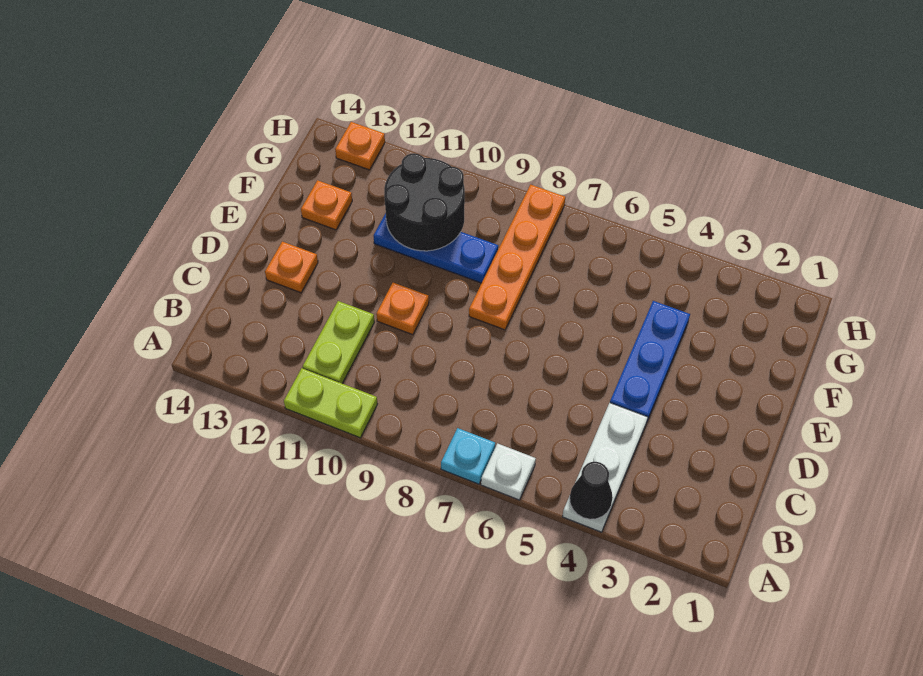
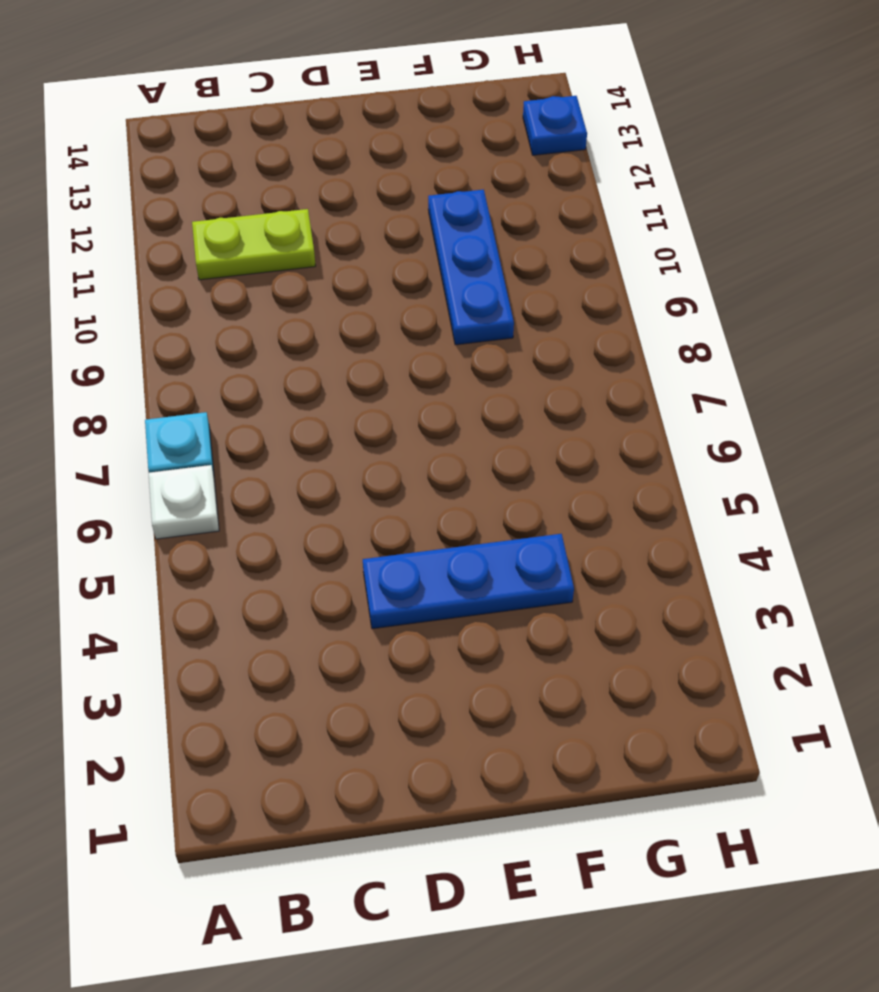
blue plate H13 level 1 -> orange plate H13 level 1
none -> white plate A4:C4 level 1
none -> lime plate A10:A11 level 1
none -> orange plate D10 level 1

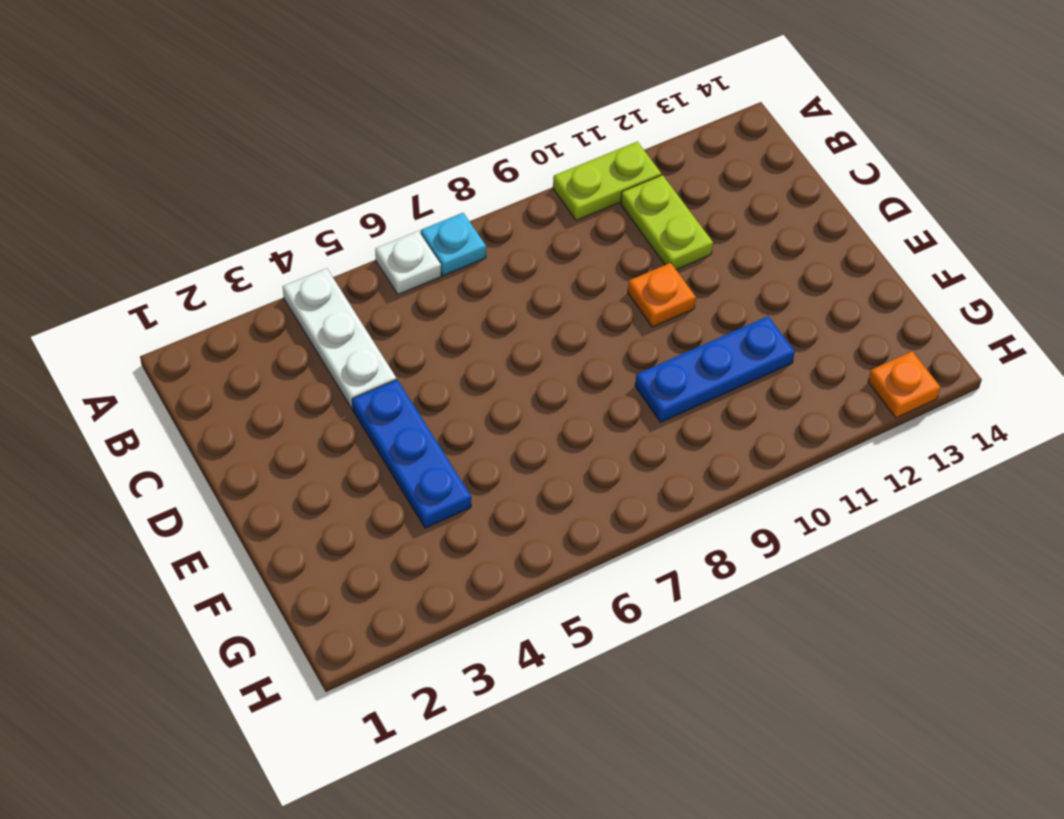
none -> orange plate D13 level 1
none -> orange plate E8:H8 level 1
none -> orange plate F13 level 1

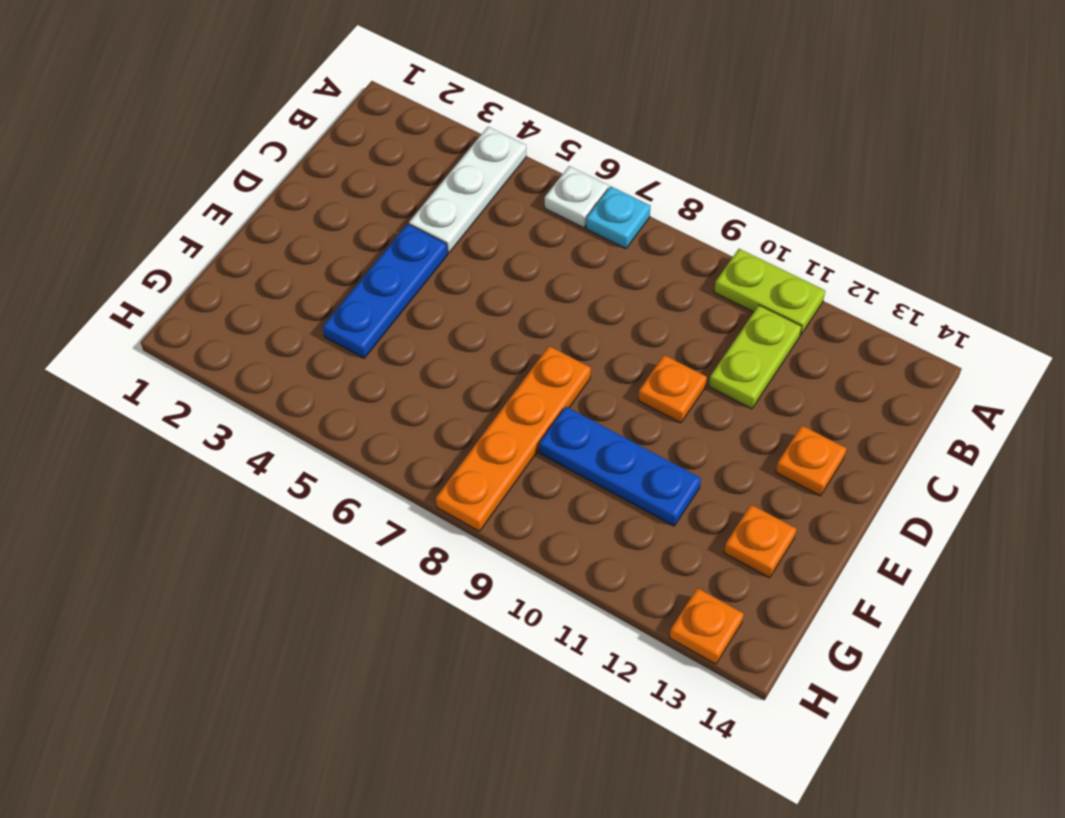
none -> black cone A4 level 2
none -> black round brick F10:G11 level 2

